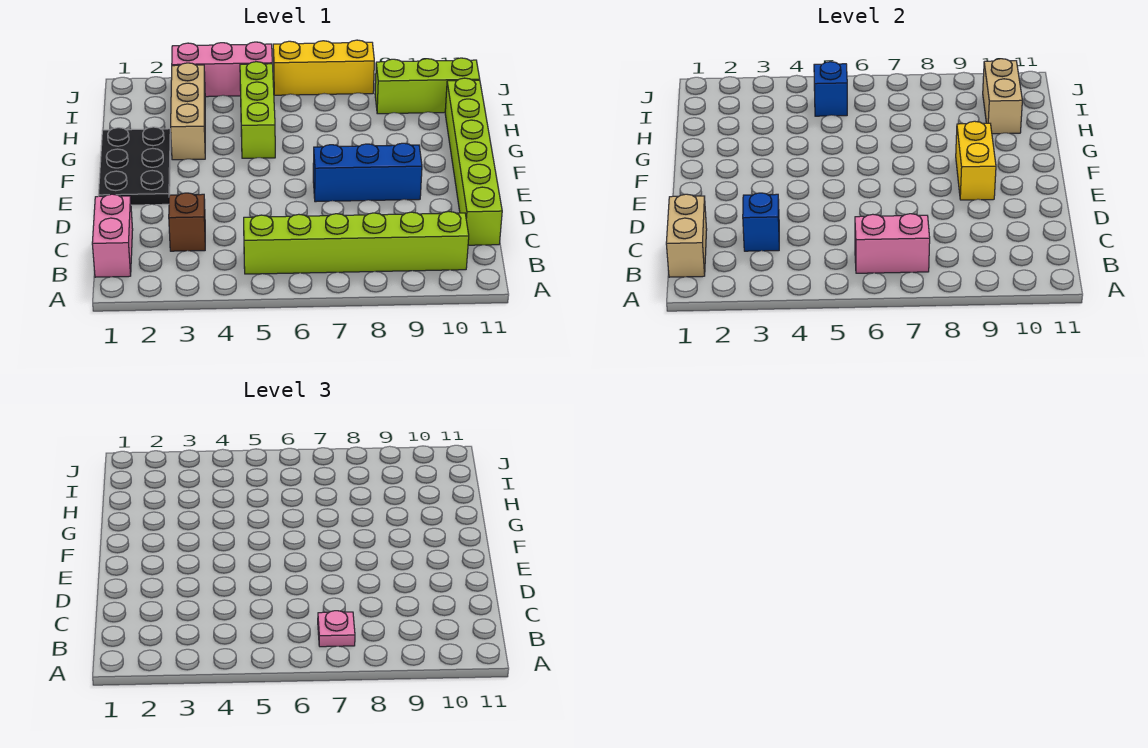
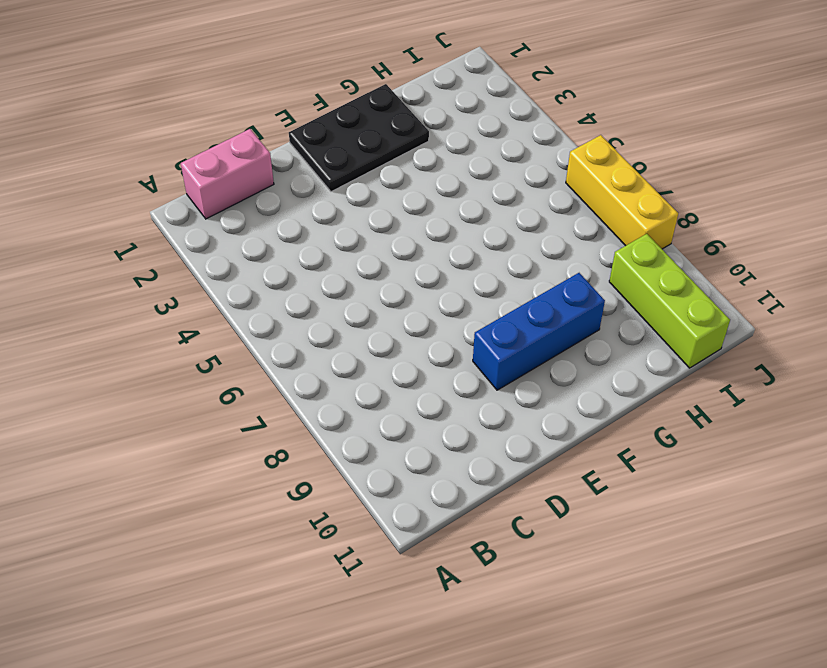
blue brick E9:G9 level 1 -> blue brick E7:E9 level 1
none -> lime brick B5:B10 level 1
none -> brown brick C3 level 1
none -> lime brick C11:H11 level 1

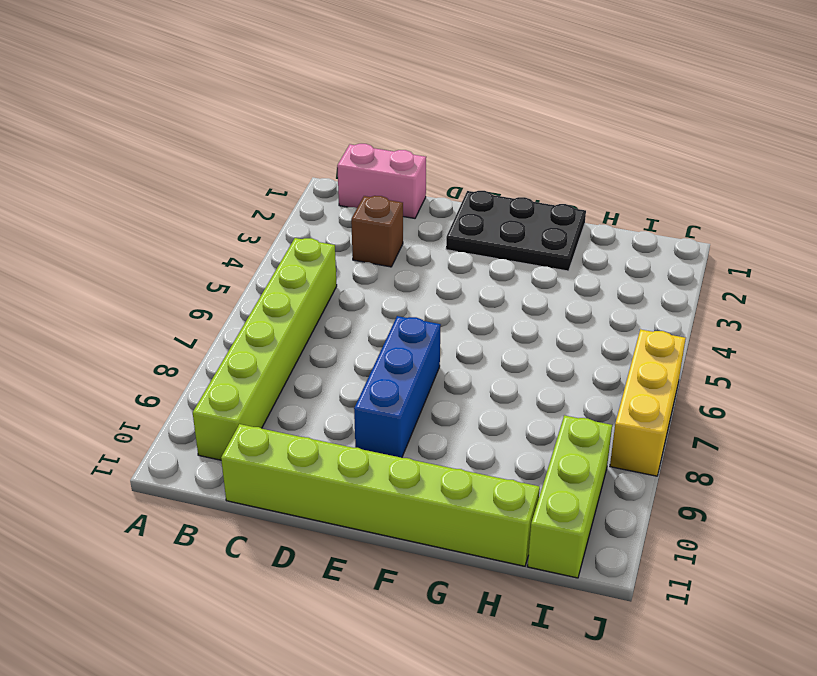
none -> tan brick G3:I3 level 1
none -> lime brick G5:I5 level 1
none -> pink brick J3:J5 level 1

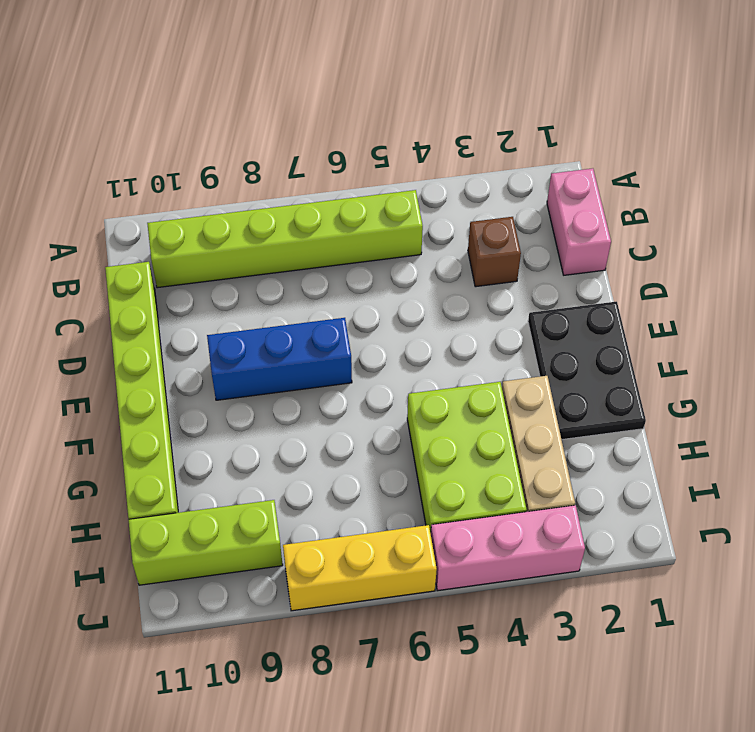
lime brick G4:I5 level 1 -> lime brick G5:I5 level 1
none -> tan brick B1:C1 level 2
none -> pink brick B6:B7 level 2
none -> blue brick C3 level 2

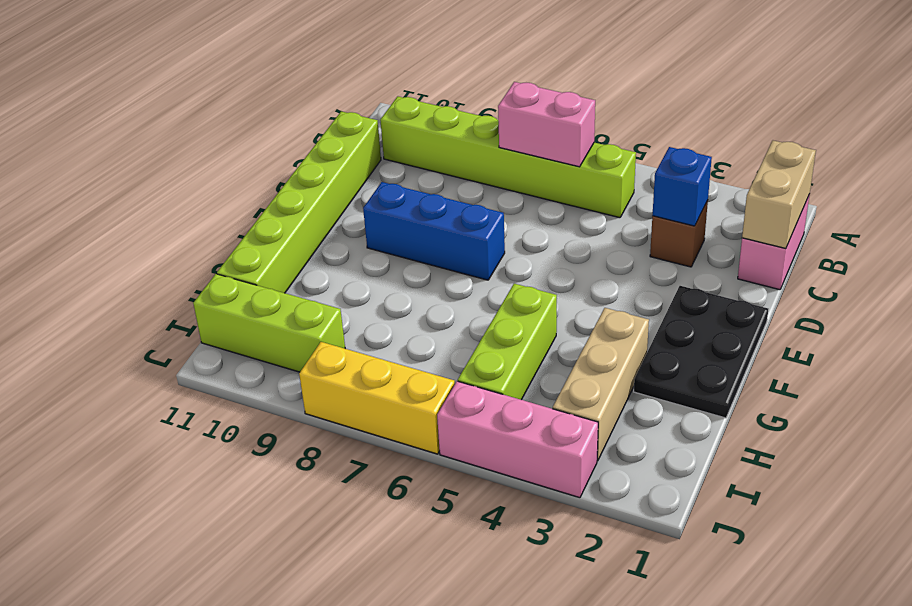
none -> yellow brick E9:F9 level 2
none -> tan brick H10:I10 level 2
none -> blue brick I5 level 2

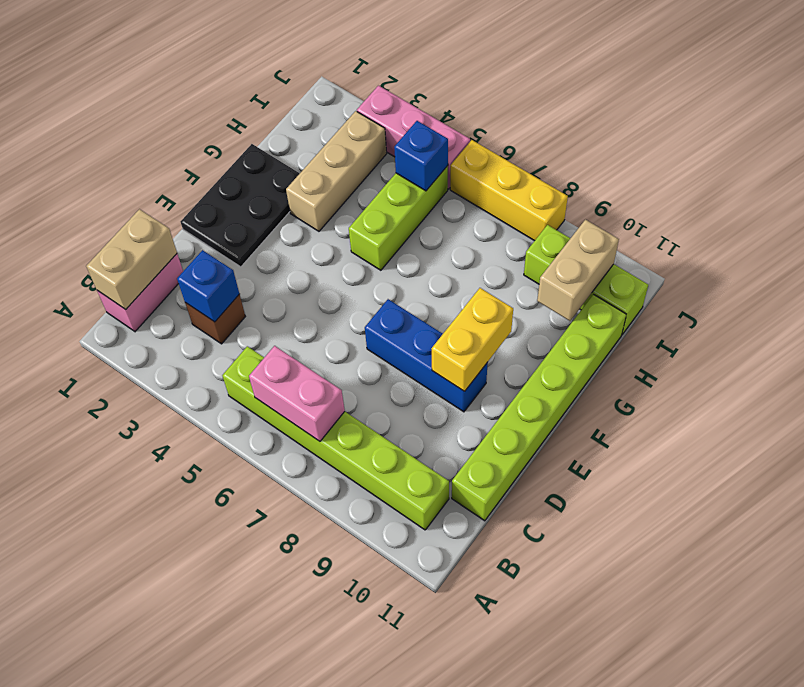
none -> pink plate B7 level 3

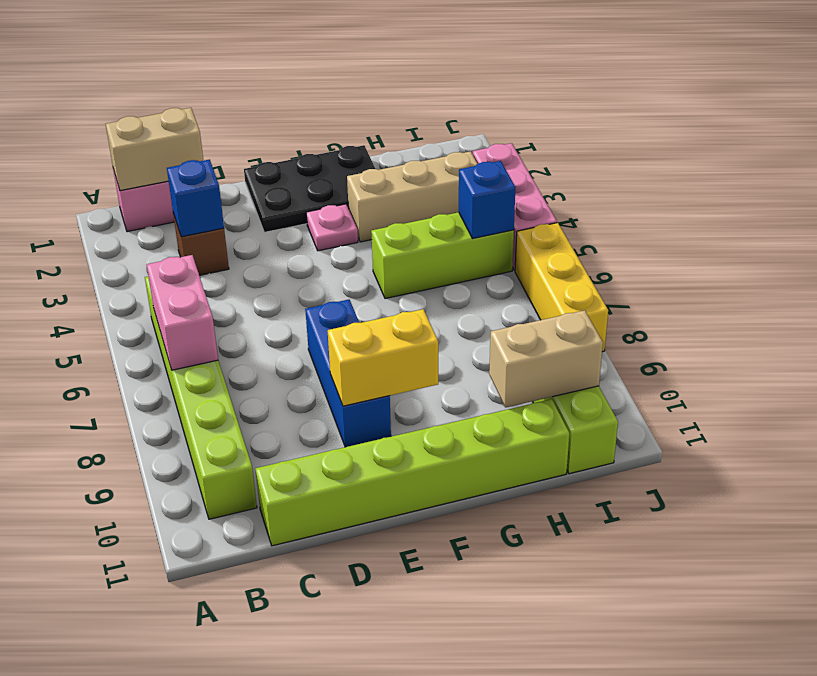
pink plate F3 level 1 -> pink plate B7 level 3

